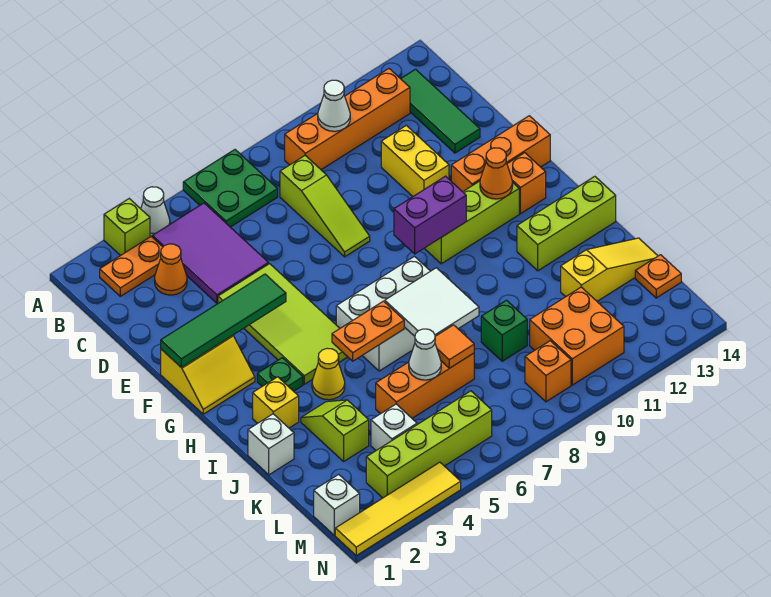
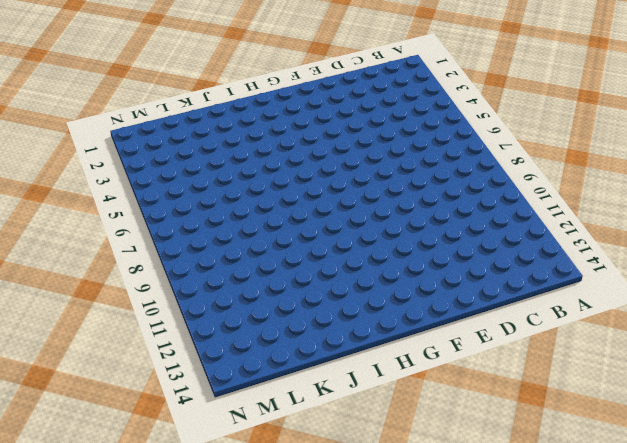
none -> lime brick A3 level 1
none -> white cone A4 level 1
none -> green plate A6:B7 level 1
none -> orange plate B2:B3 level 1

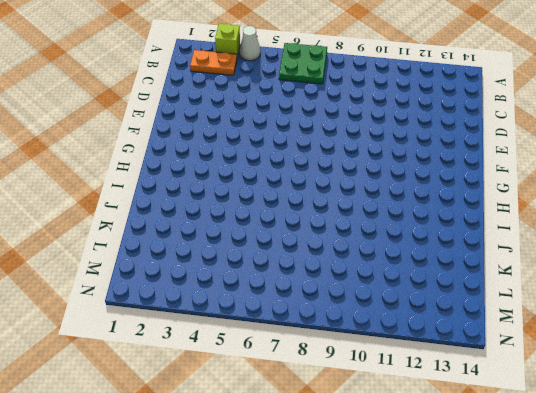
none -> purple tile B4:D5 level 1
none -> orange brick B9:B12 level 1
none -> green tile B13:D13 level 1
none -> orange cone C3 level 1

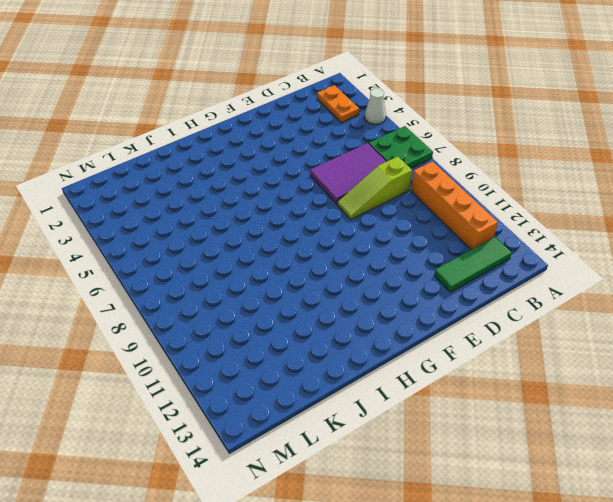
purple tile C6:E7 level 1 -> purple tile B4:D5 level 1
none -> lime brick A3 level 1
none -> orange cone C3 level 1
none -> yellow brick D11:E11 level 1
none -> lime tile E4:H5 level 1

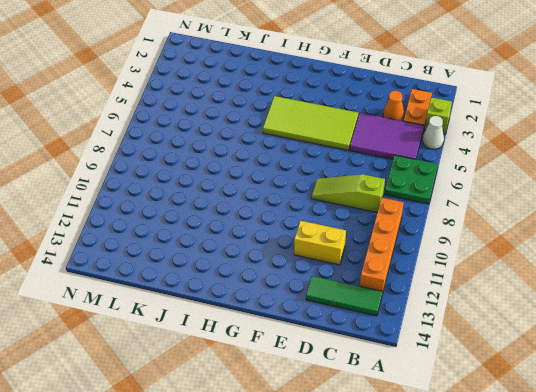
none -> yellow slope F1:G2 level 1 top F
none -> orange brick F12:F14 level 1
none -> lime brick G10:G12 level 1
none -> orange brick G13 level 1

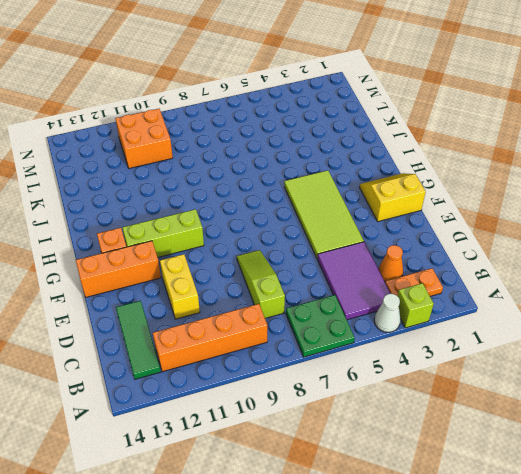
none -> green plate H3 level 1
none -> white brick H6:I8 level 1
none -> yellow brick I2 level 1
none -> yellow cone I4 level 1

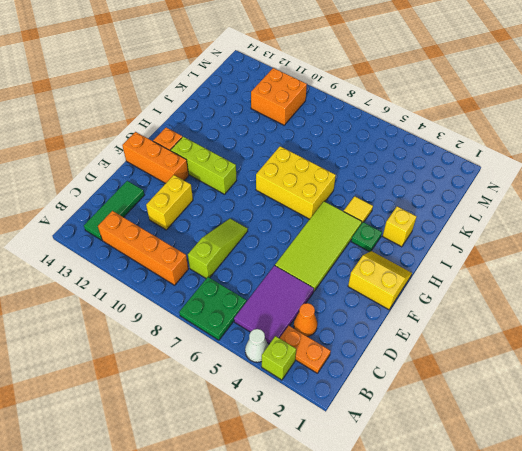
yellow brick H6:I8 level 1 -> white brick H6:I8 level 1
yellow tile I4 level 1 -> yellow cone I4 level 1
none -> lime brick I12:I14 level 1
none -> white brick J1 level 1
none -> lime slope J3:K3 level 1 top K
none -> orange brick K5:K7 level 1

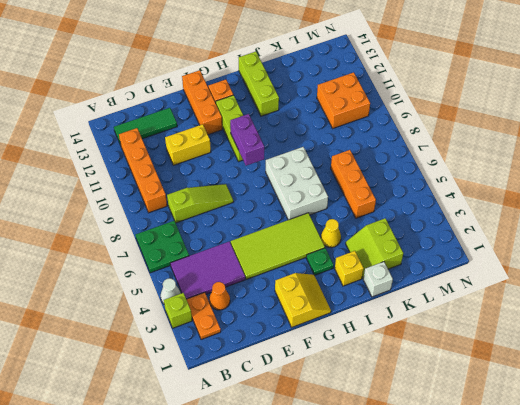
lime slope J2:K3 level 1 top K -> lime slope J3:K3 level 1 top K
none -> green brick K9 level 1
none -> yellow slope K12:K14 level 1 top 12
none -> white brick L4 level 1
none -> orange plate L14 level 1

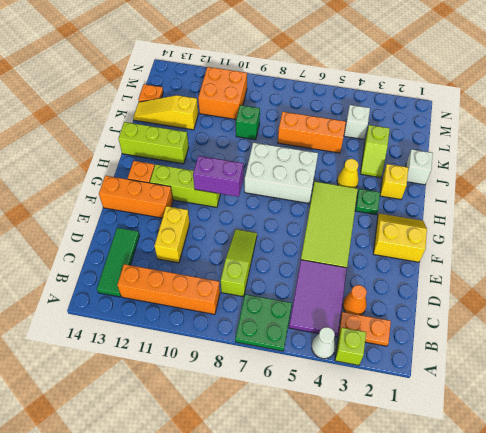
none -> white brick M1 level 1
none -> lime brick M3:M6 level 1
none -> orange brick M9 level 1
none -> yellow tile N1:N4 level 1

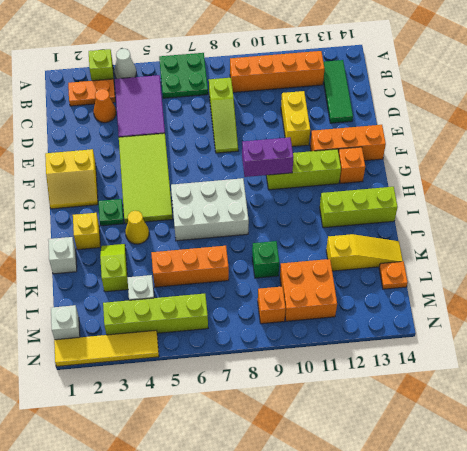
none -> white cone B10 level 2
none -> green tile F1:F4 level 2
none -> orange cone G12 level 2
none -> orange plate I5:I6 level 2

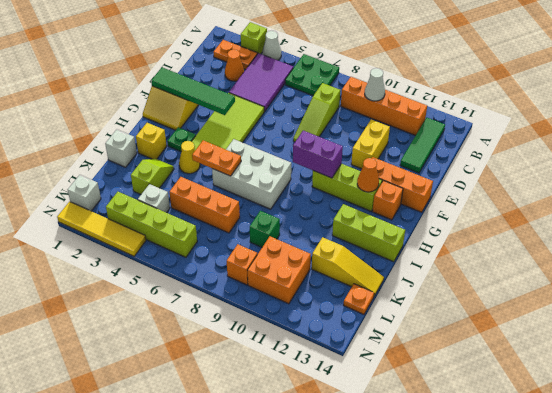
none -> white tile I7:J8 level 2
none -> white cone K6 level 2
none -> orange tile K7 level 2

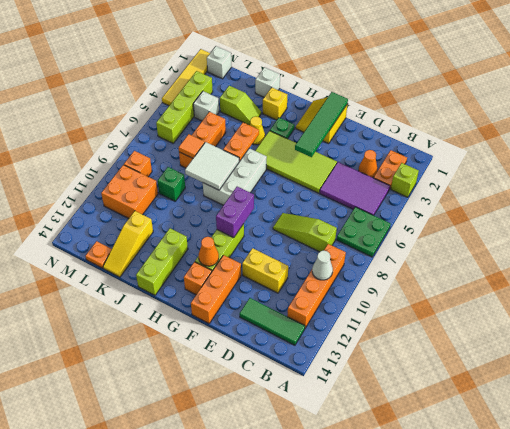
none -> white cone A4 level 1
none -> white cone K6 level 2

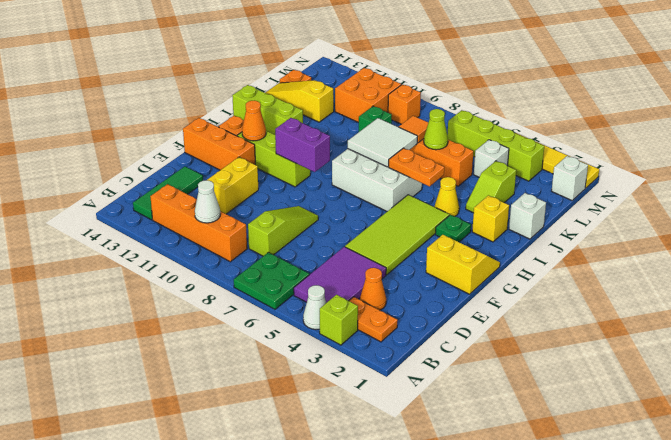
lime cone K6 level 2 -> white cone K6 level 2
none -> green tile F1:F4 level 2

